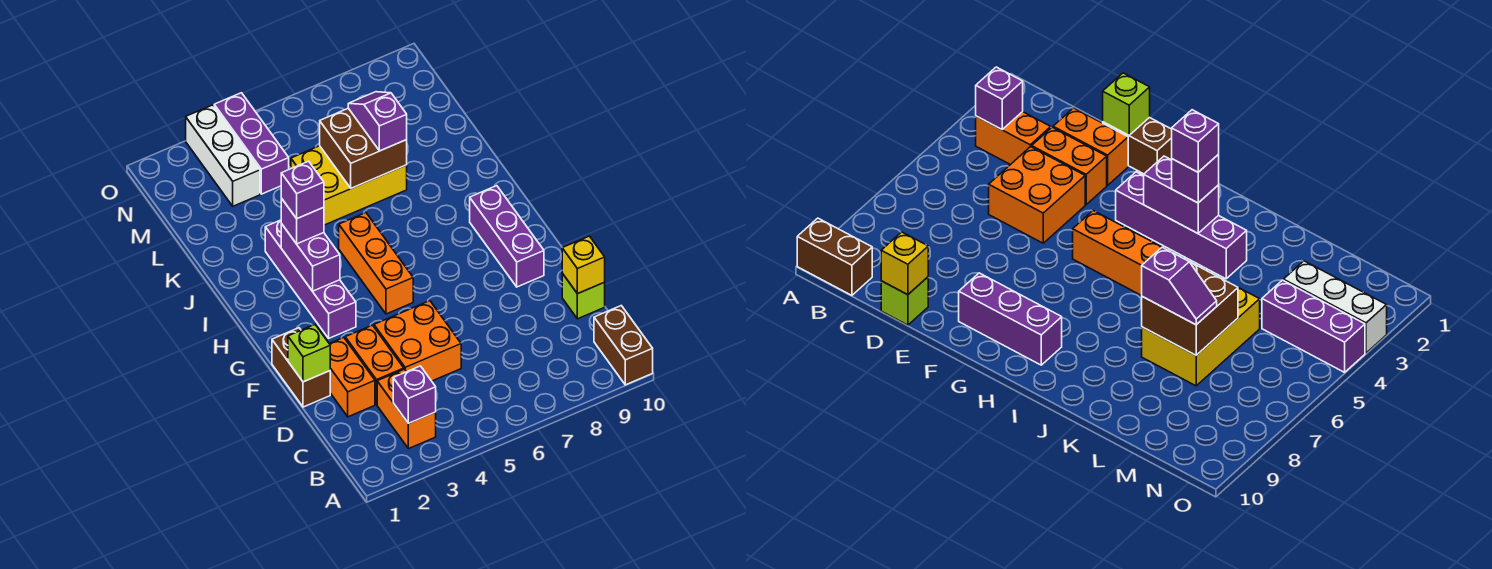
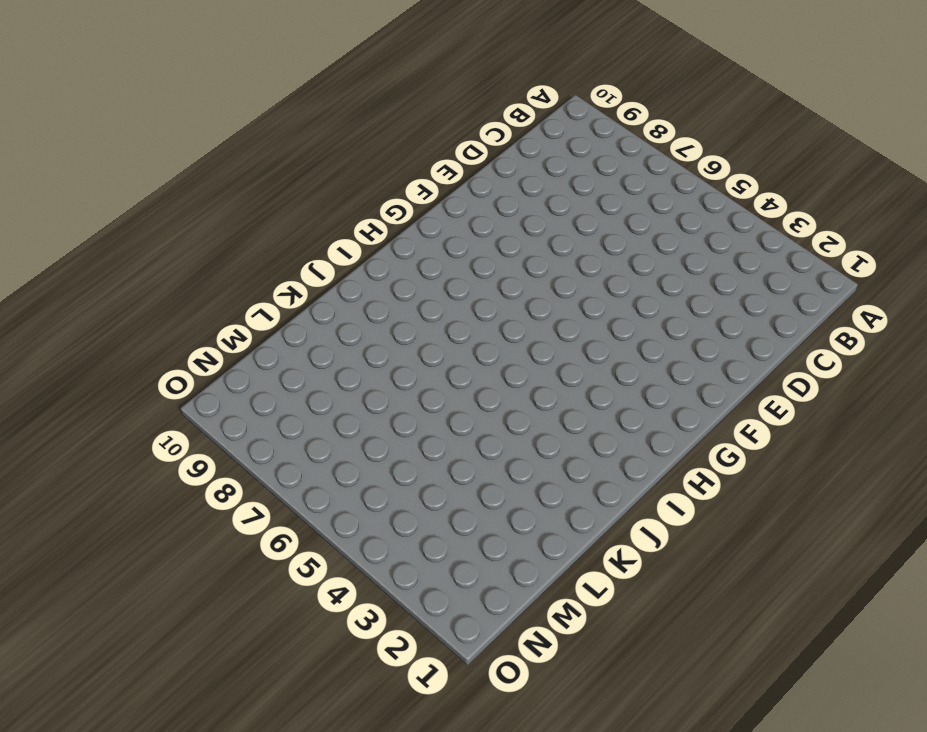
none -> brown brick A10:B10 level 1
none -> orange brick B3:C3 level 1
none -> orange brick D2:E2 level 1

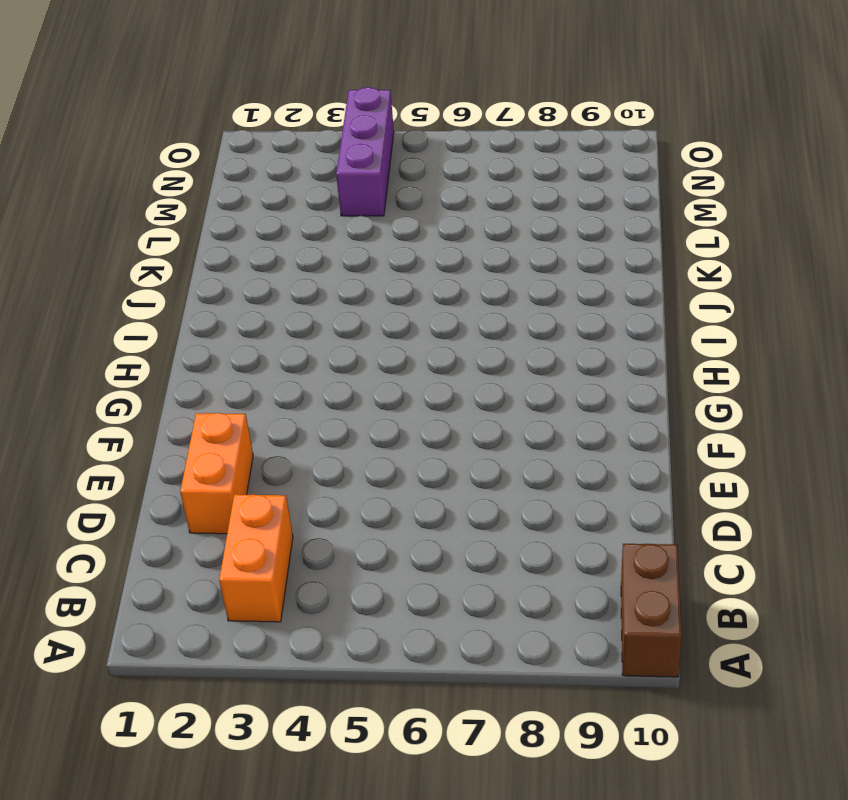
none -> orange brick D3:E3 level 1
none -> orange brick D4:E5 level 1
none -> lime brick D10 level 1

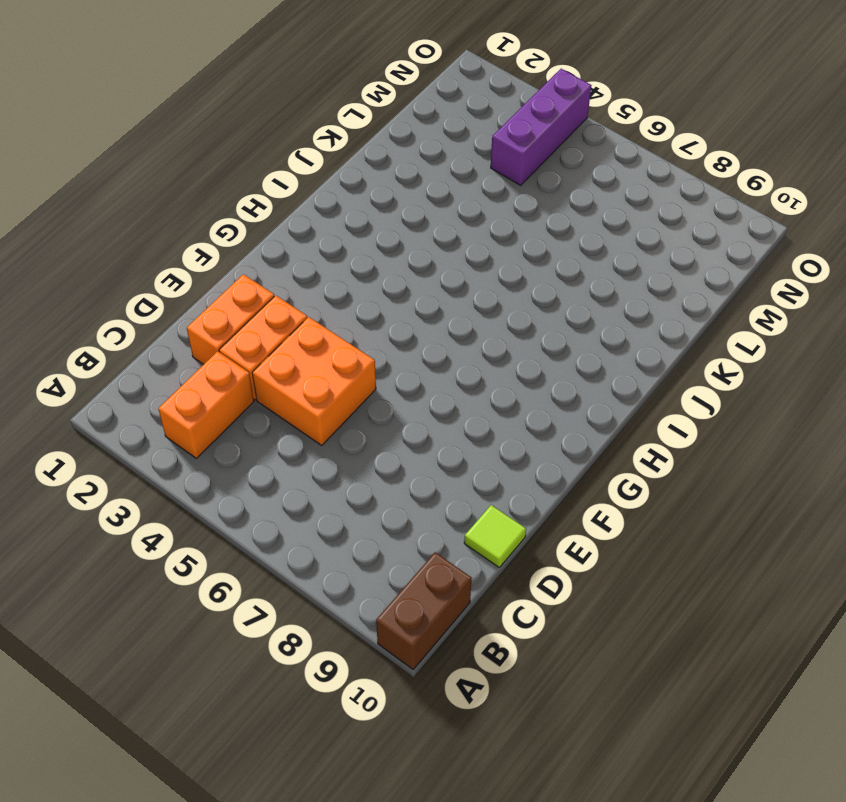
lime tile D10 level 1 -> lime brick D10 level 1
none -> brown brick E1:F1 level 1
none -> purple brick F9:H9 level 1
none -> purple brick G3:J3 level 1

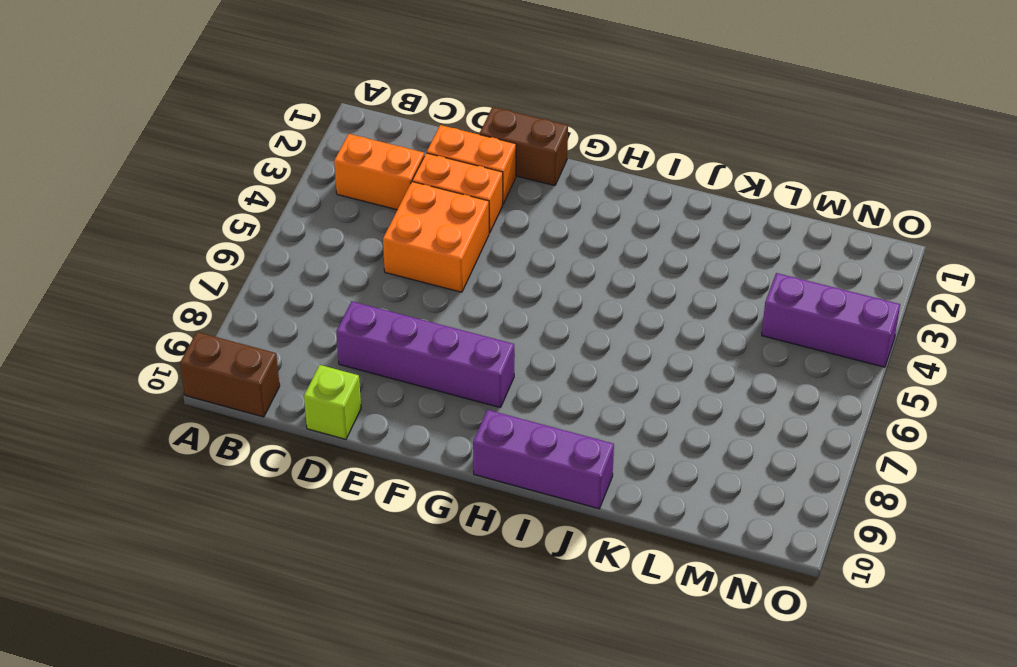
purple brick D8:G8 level 1 -> purple brick G3:J3 level 1
purple brick H10:J10 level 1 -> purple brick F9:H9 level 1
none -> orange brick G5:I5 level 1
none -> yellow brick K5:L7 level 1
none -> white brick M3:O3 level 1

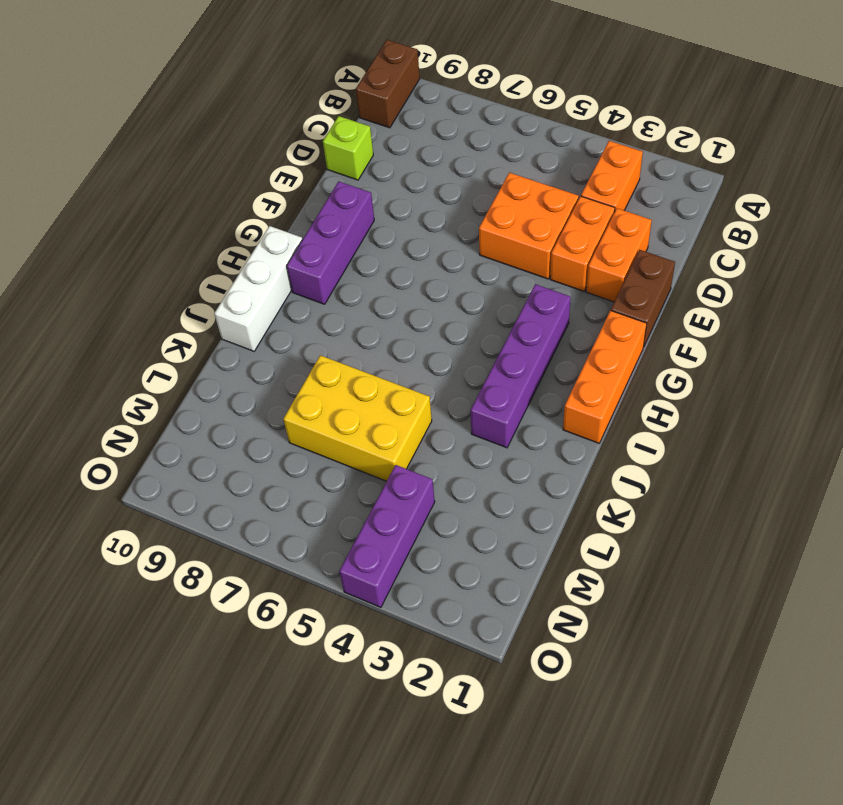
orange brick G1:I1 level 1 -> orange brick G5:I5 level 1
white brick H10:J10 level 1 -> white brick M3:O3 level 1
none -> purple brick B3 level 2
none -> yellow brick D10 level 2
none -> lime brick E1 level 2

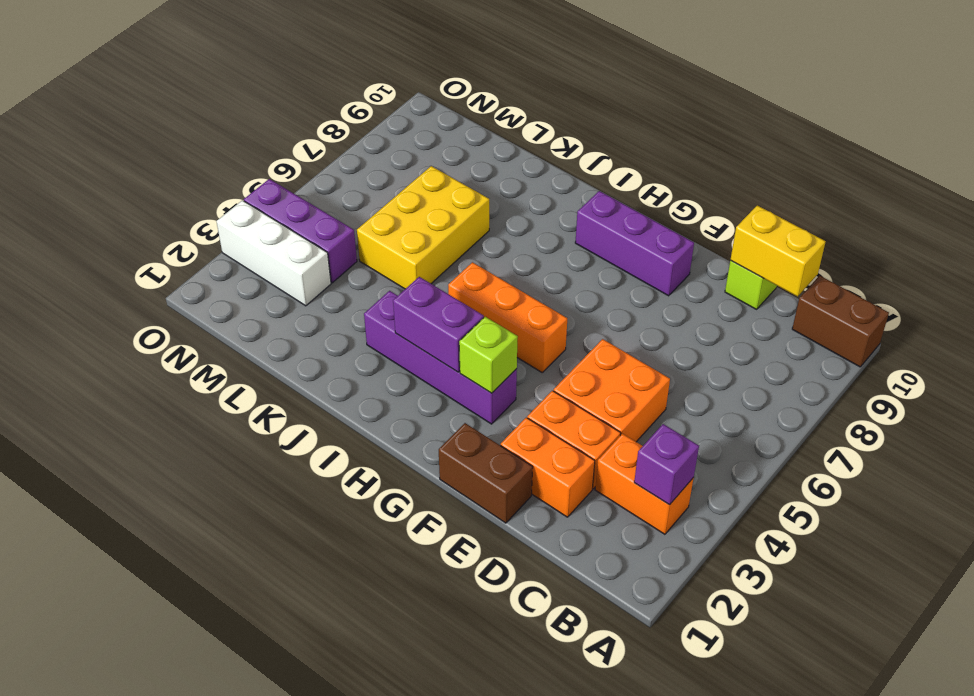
yellow brick C10:D10 level 2 -> yellow brick D10 level 2
lime brick G3 level 2 -> lime brick E1 level 2
none -> brown brick K6:L7 level 2
none -> purple brick I3 level 3
none -> purple slope K7:L7 level 3 top K

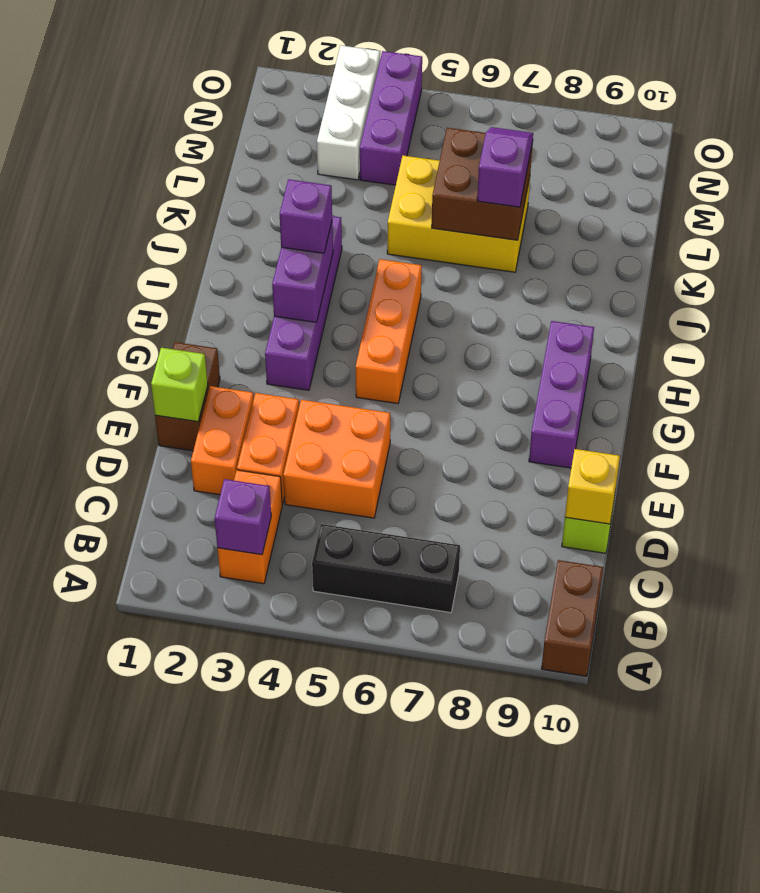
black brick B5:B7 level 1 -> none
none -> purple brick I3 level 4

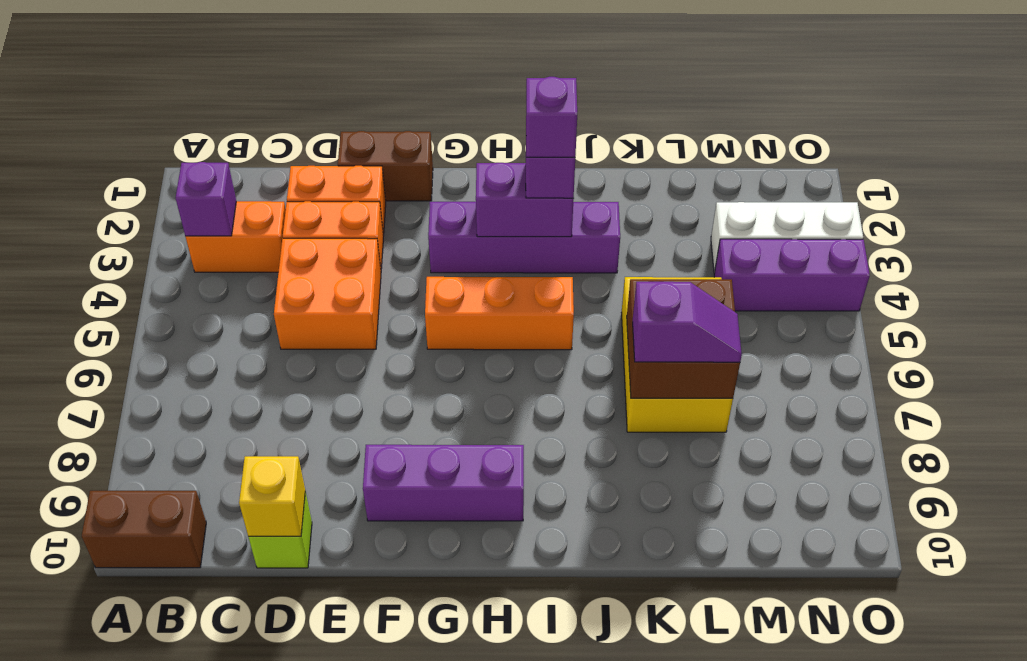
none -> lime brick E1 level 2

